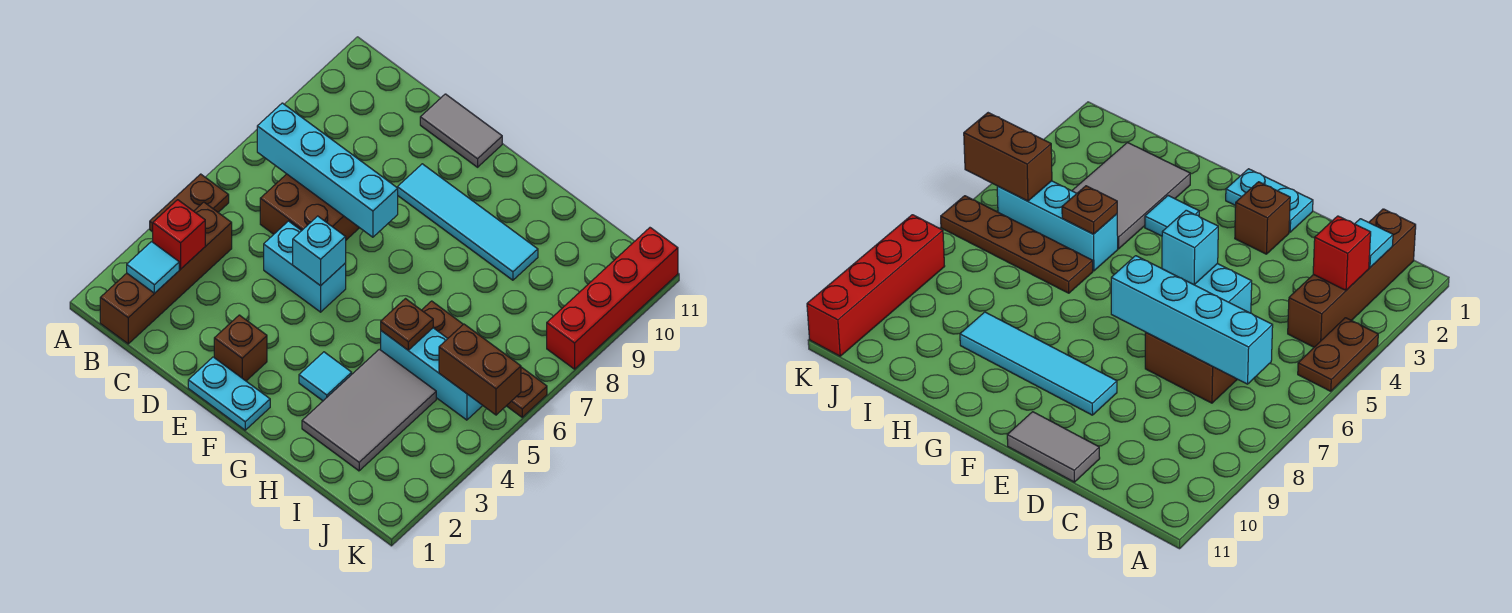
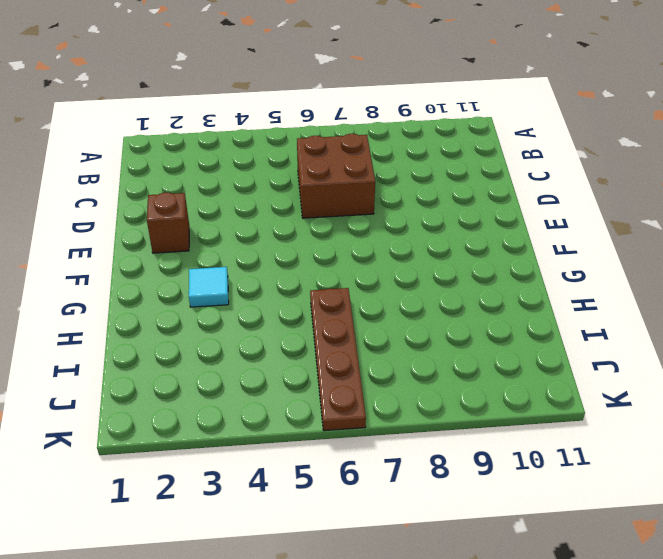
none -> brown plate A4:A5 level 1
none -> brown brick B1:B4 level 1
none -> cyan brick D5:E5 level 1

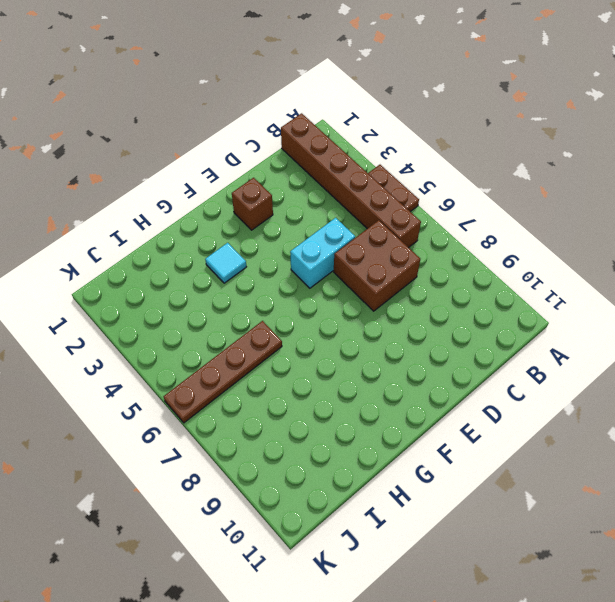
brown brick B1:B6 level 1 -> brown brick B1:B4 level 1
none -> grey tile D11:E11 level 1
none -> cyan plate E1:F1 level 1
none -> cyan tile E9:H9 level 1

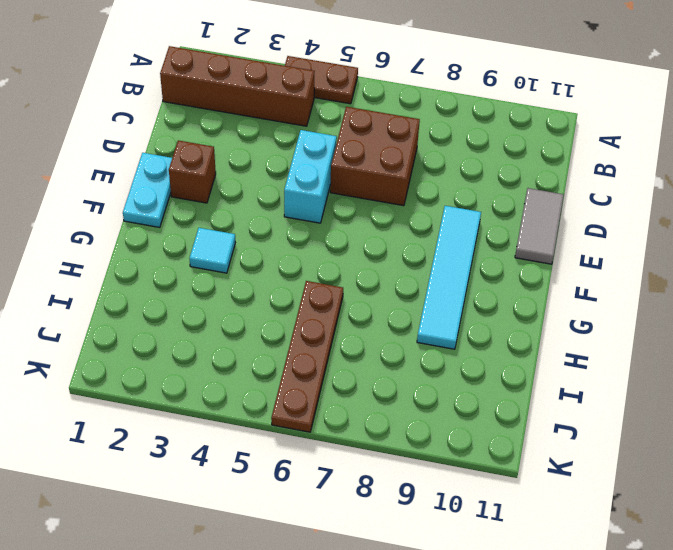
none -> grey tile H2:I4 level 1
none -> cyan brick H5:J5 level 1
none -> red brick K8:K11 level 1

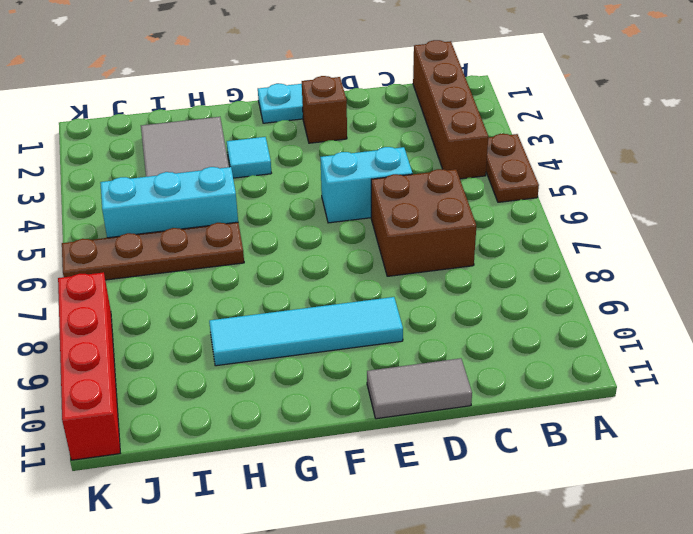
none -> cyan tile B2 level 2
none -> red brick B3 level 2
none -> cyan brick B7:E7 level 2

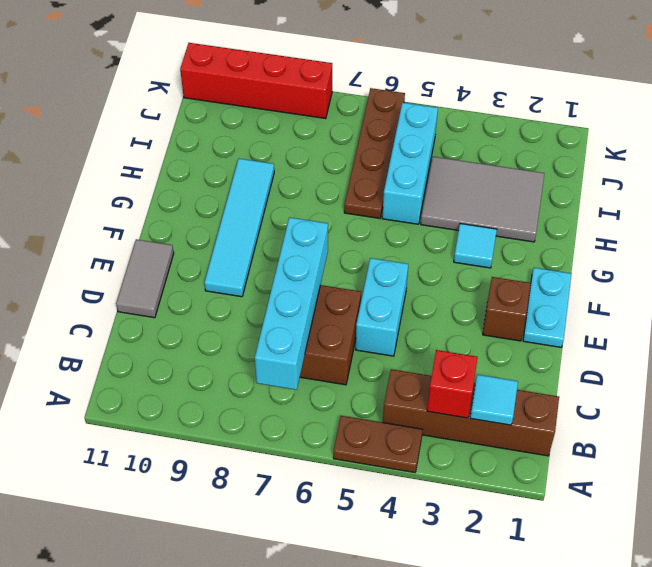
none -> cyan brick E5 level 2
none -> brown plate H5 level 2
none -> brown brick J5:K5 level 2

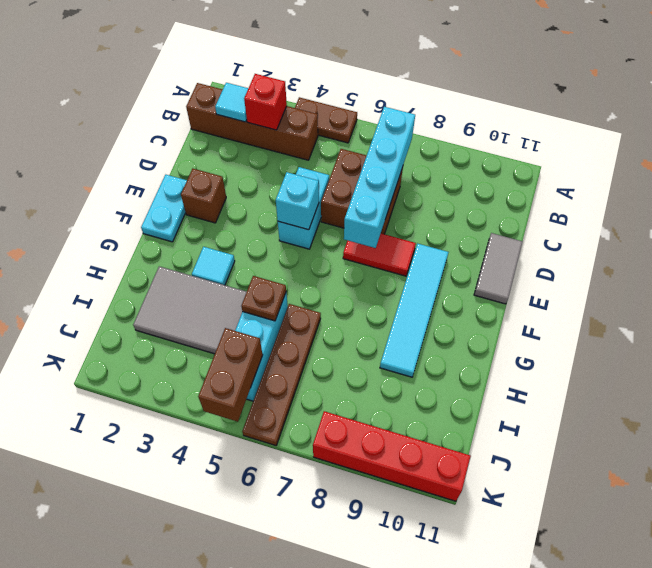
red tile E7:E8 level 1 -> none

